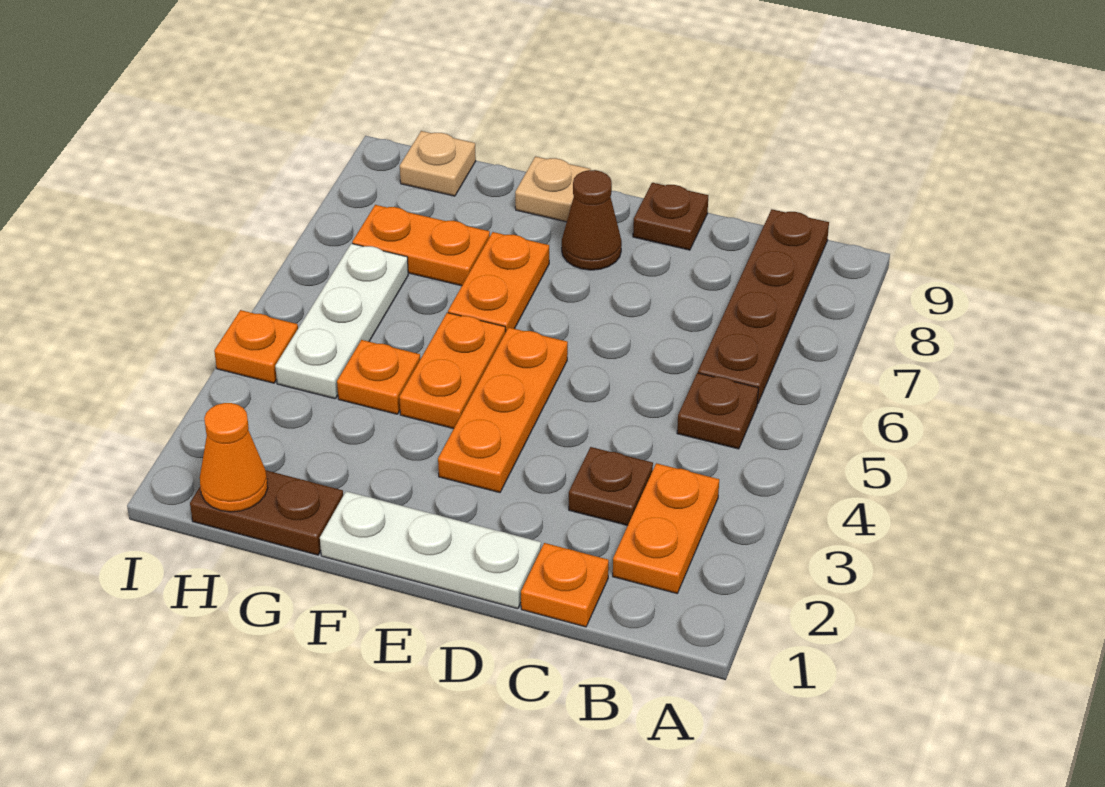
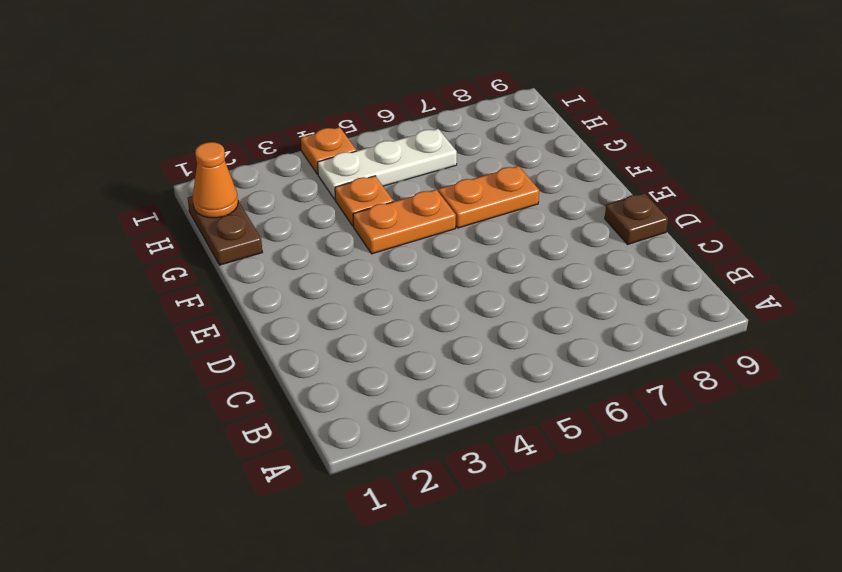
none -> orange plate B2:B3 level 1
none -> brown plate B5 level 1
none -> brown plate B6:B9 level 1

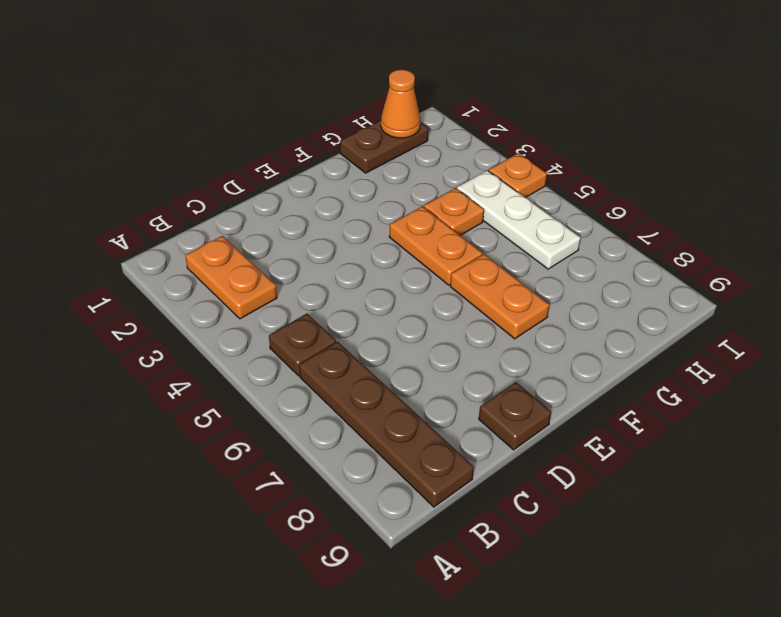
none -> orange plate C1 level 1
none -> brown plate C3 level 1
none -> white plate D1:F1 level 1

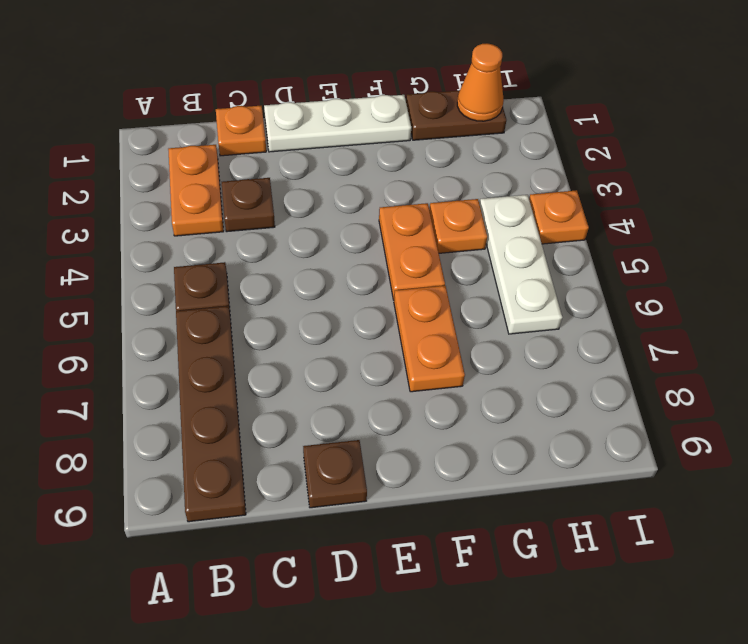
none -> orange plate E3:E5 level 1
none -> brown cone E8 level 1
none -> tan plate F9 level 1

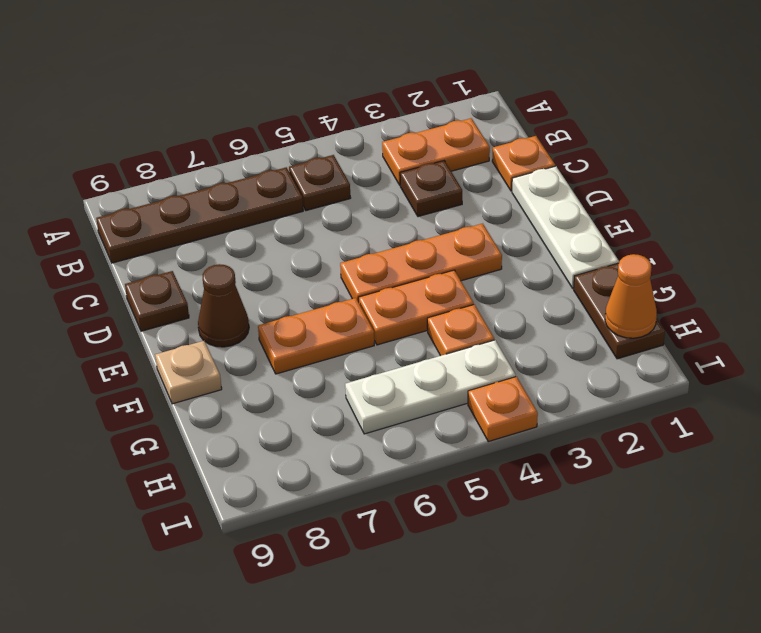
none -> orange plate G7:H7 level 1
none -> tan plate H9 level 1

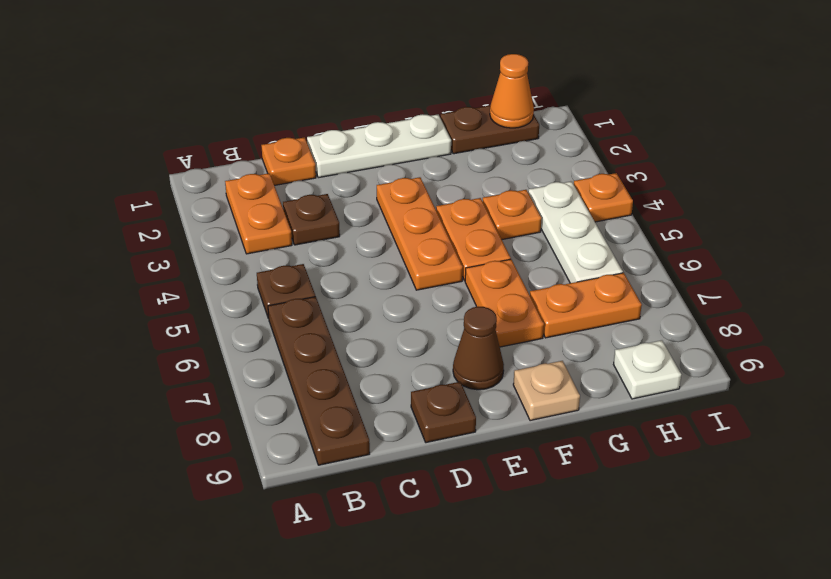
white plate H9 level 1 -> tan plate H9 level 1

